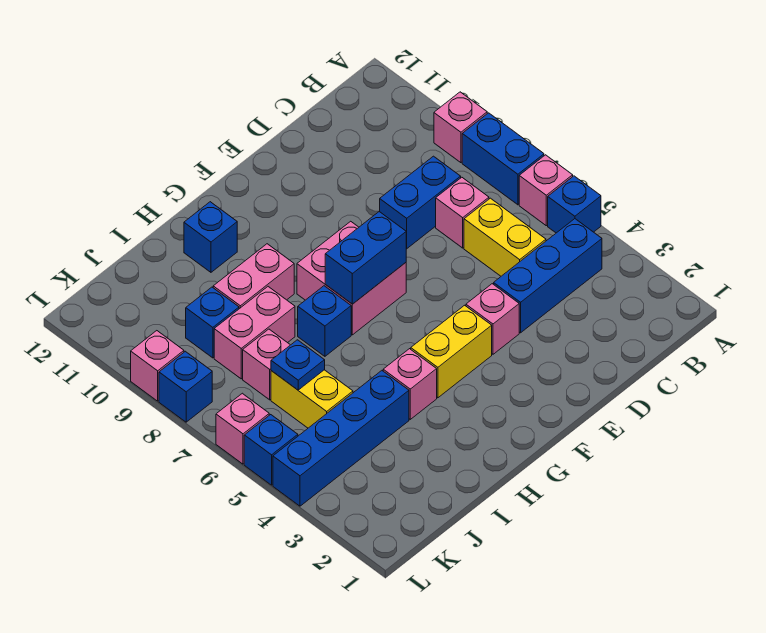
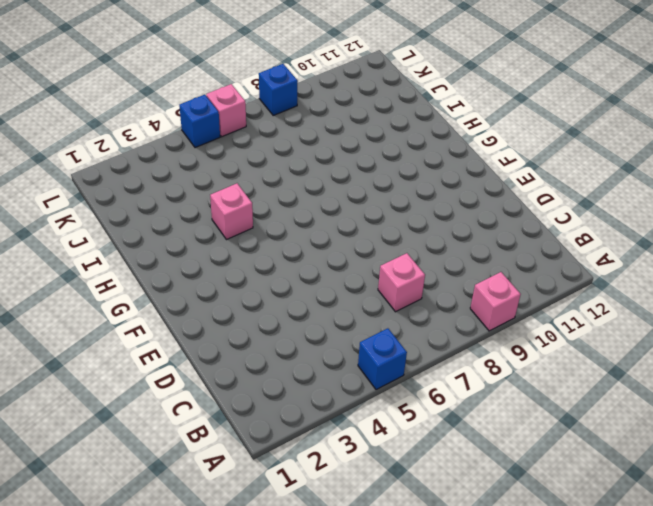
none -> pink brick A6 level 1
none -> blue brick A7:A8 level 1
none -> blue brick B4:D4 level 1

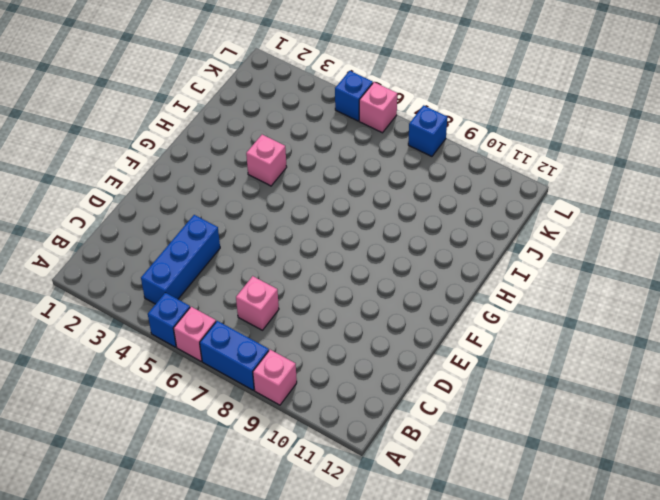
none -> yellow brick C5:C6 level 1
none -> blue brick C8:D8 level 1
none -> pink brick E4 level 1

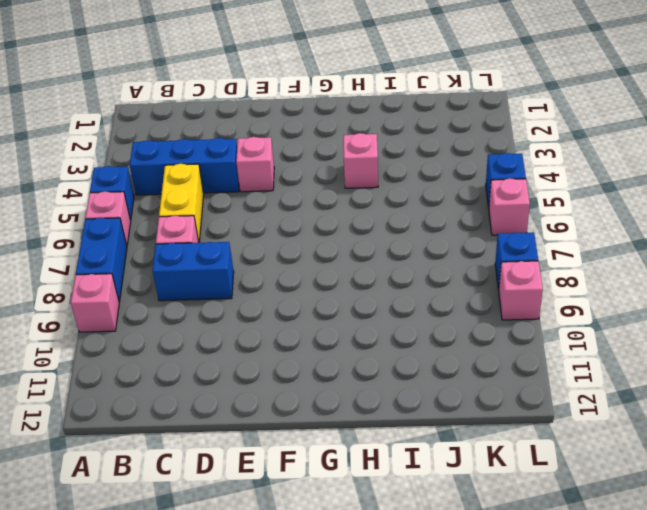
none -> yellow brick F4:G4 level 1
none -> pink brick F7:G8 level 1
none -> blue brick H7 level 1

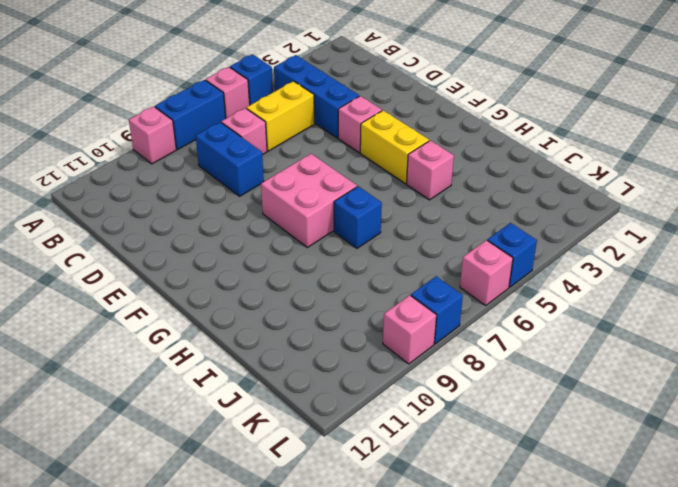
none -> pink brick H9:I9 level 1
none -> blue brick H11 level 1
none -> blue brick I4:L4 level 1

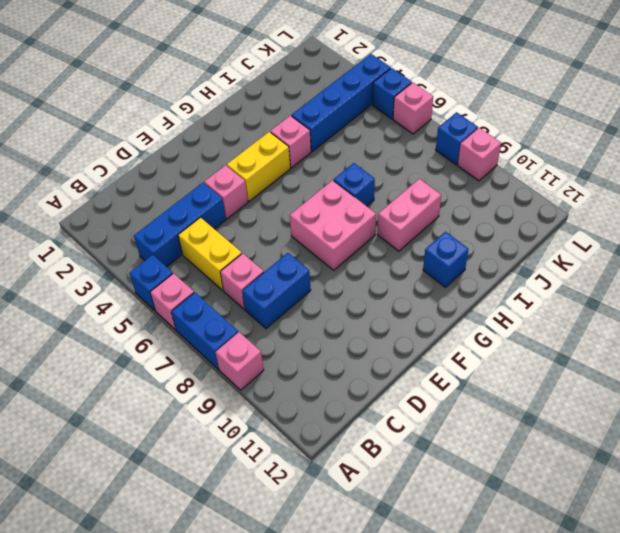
none -> pink brick I8:J8 level 1
none -> yellow brick J5:J6 level 1
none -> pink brick J7 level 1

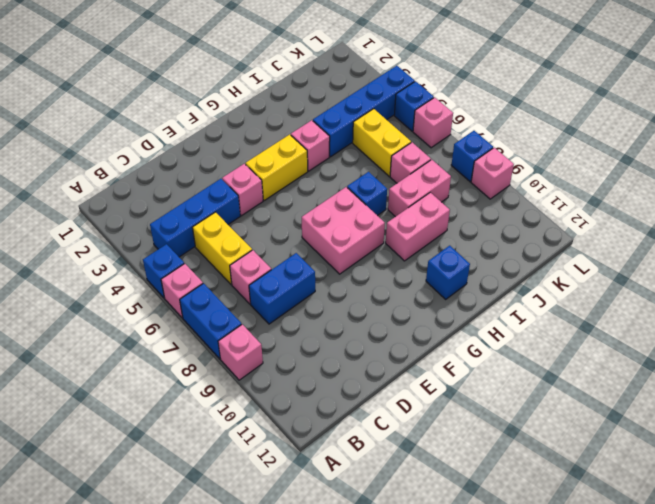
none -> blue brick J9 level 1
none -> blue brick F7:G7 level 2
none -> blue plate J6 level 2

